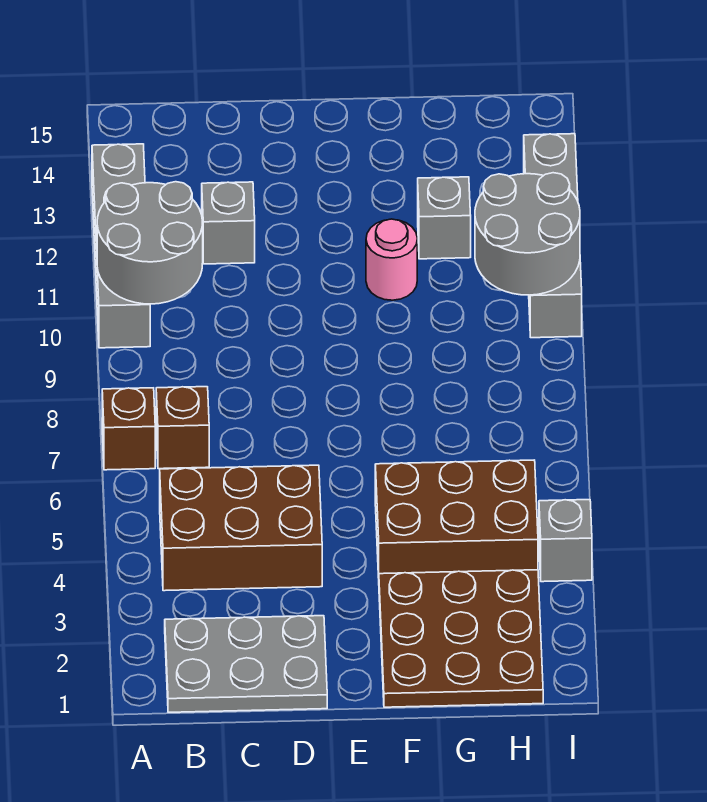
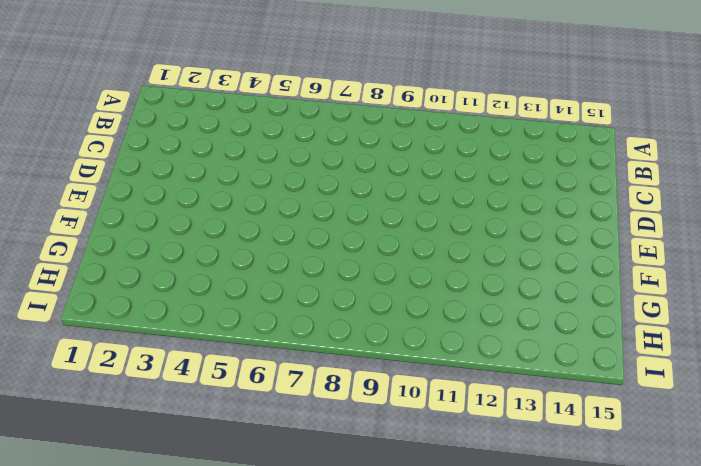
none -> brown brick A7 level 1
none -> grey brick A10:A13 level 1
none -> grey plate B1:D2 level 1

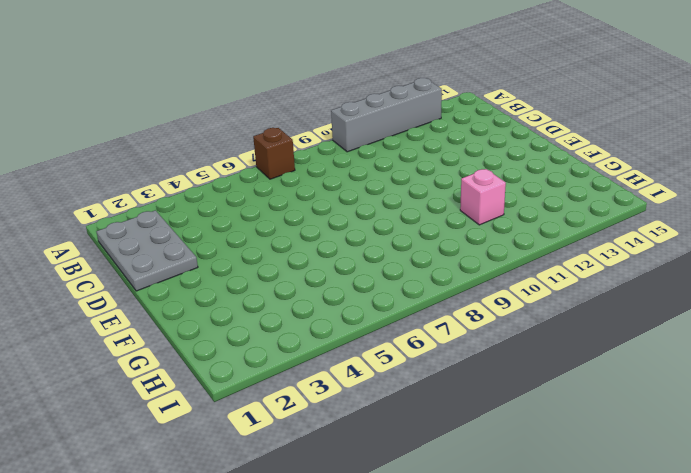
pink brick G11 level 1 -> none
none -> brown brick B4:D5 level 1
none -> brown brick B7 level 1
none -> grey brick C12 level 1

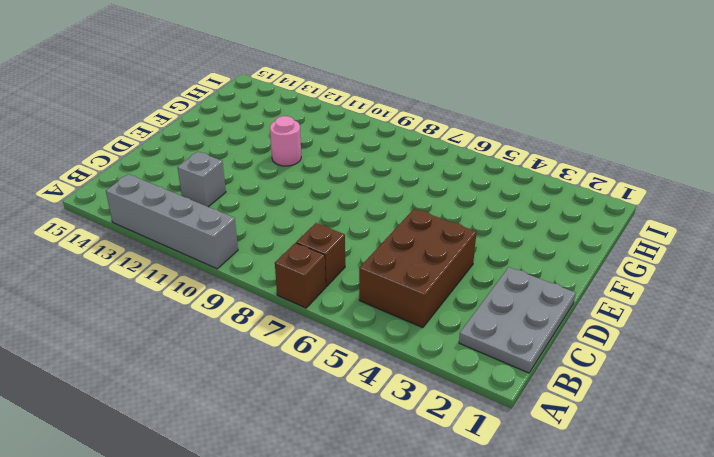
none -> brown plate F1:H3 level 1
none -> brown brick F4:H5 level 1
none -> grey brick G12 level 1

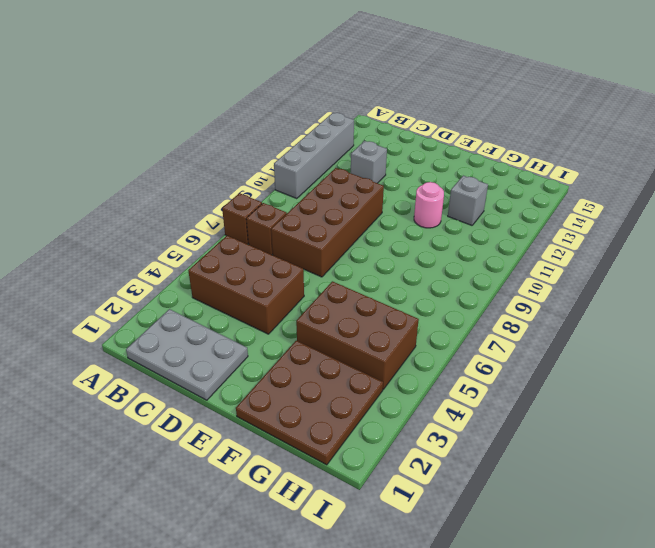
brown brick C7:D10 level 1 -> none
none -> grey brick I4 level 1
none -> grey brick I10:I13 level 1
none -> grey round brick A10:B11 level 2

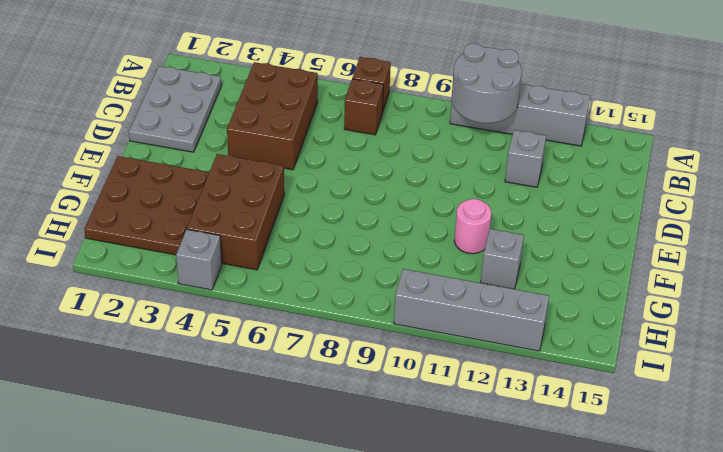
none -> grey round brick H10:I11 level 2

